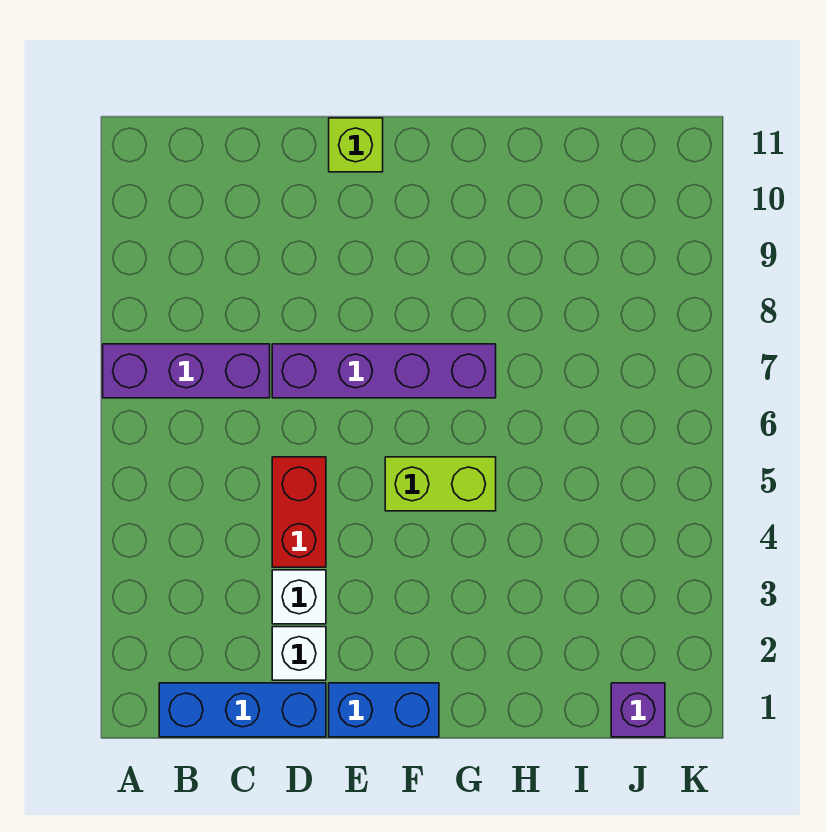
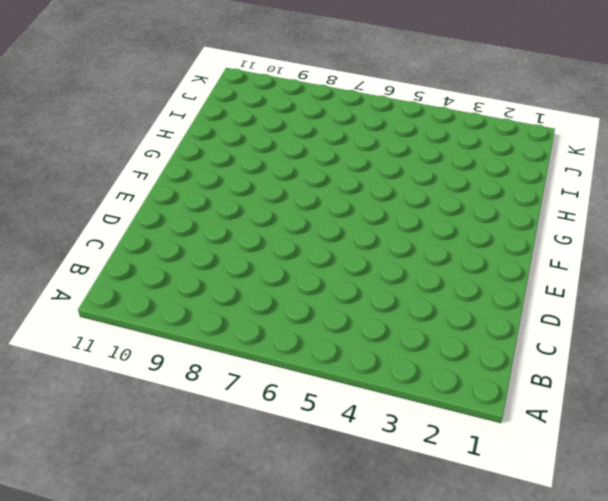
none -> purple brick A7:C7 level 1
none -> blue brick B1:D1 level 1

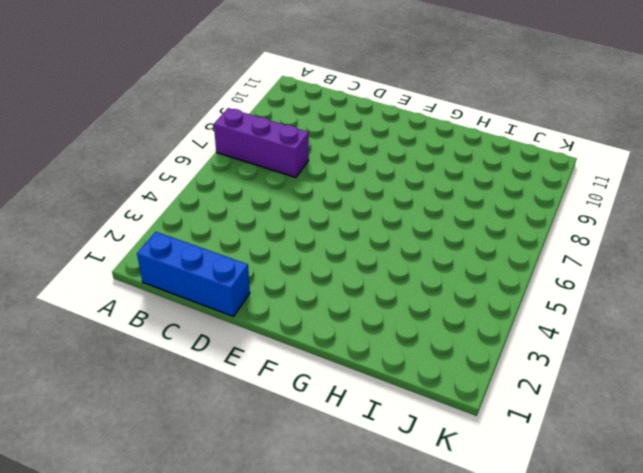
none -> white brick D2 level 1
none -> white brick D3 level 1

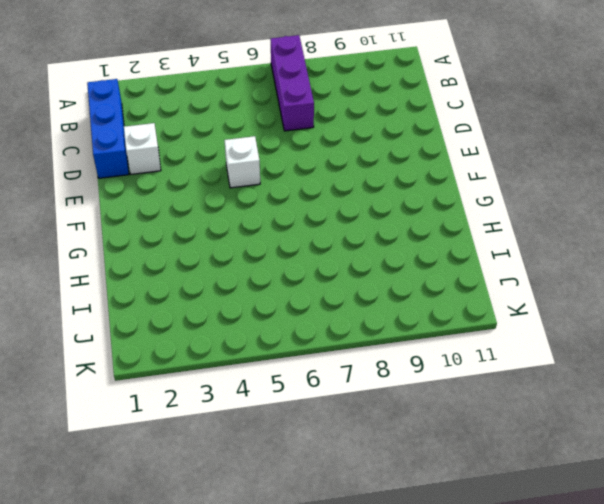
white brick E5 level 1 -> white brick D3 level 1
none -> red brick D4:D5 level 1
none -> purple brick D7:G7 level 1

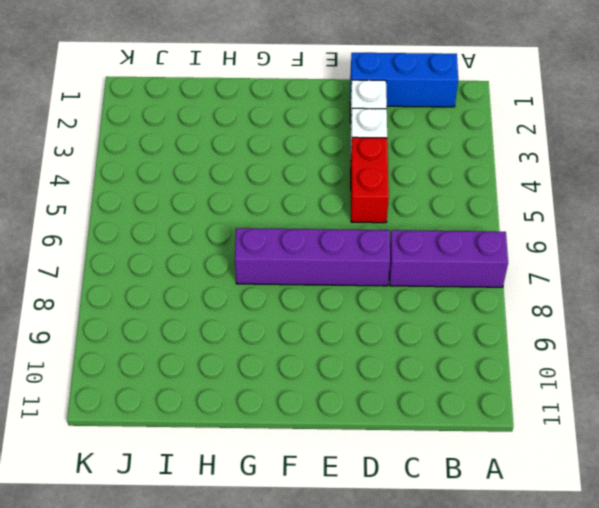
none -> blue brick E1:F1 level 1
none -> lime brick E11 level 1

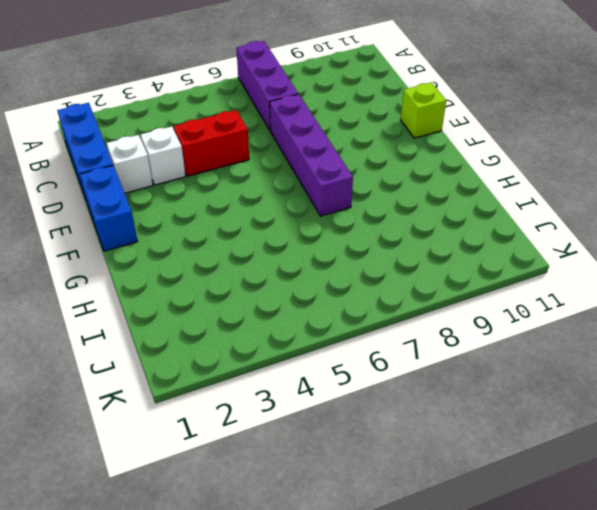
none -> lime brick F5:G5 level 1
none -> purple brick J1 level 1

